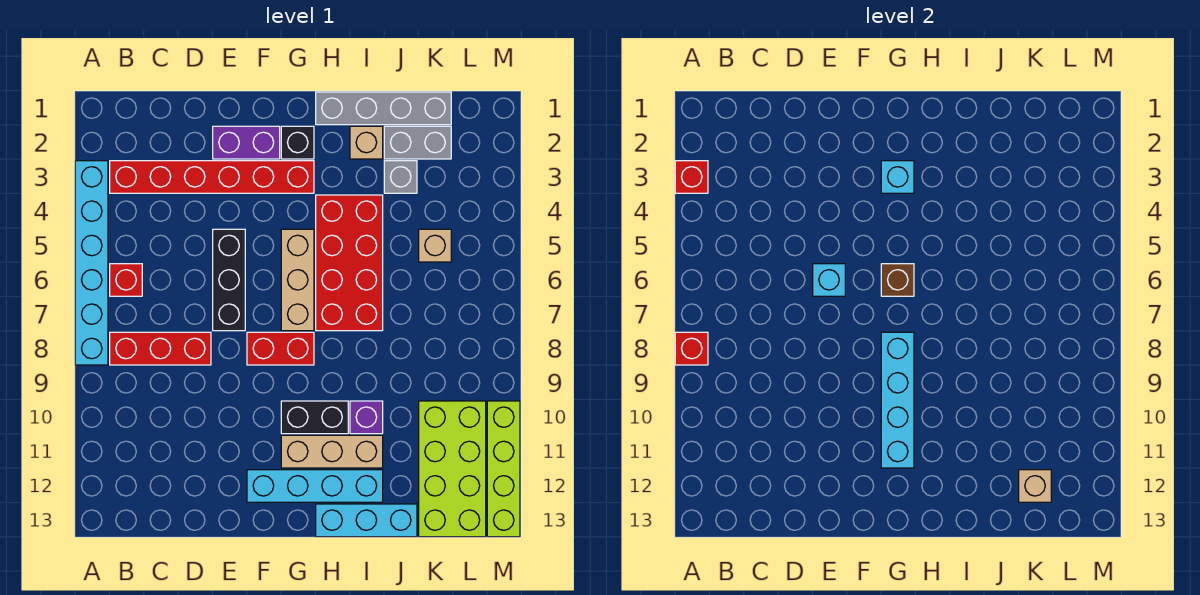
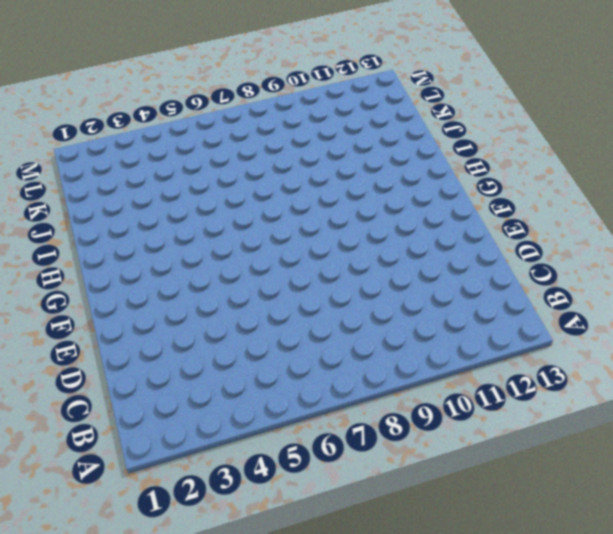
none -> cyan brick A3:A8 level 1
none -> red brick B3:G3 level 1
none -> red brick B6 level 1

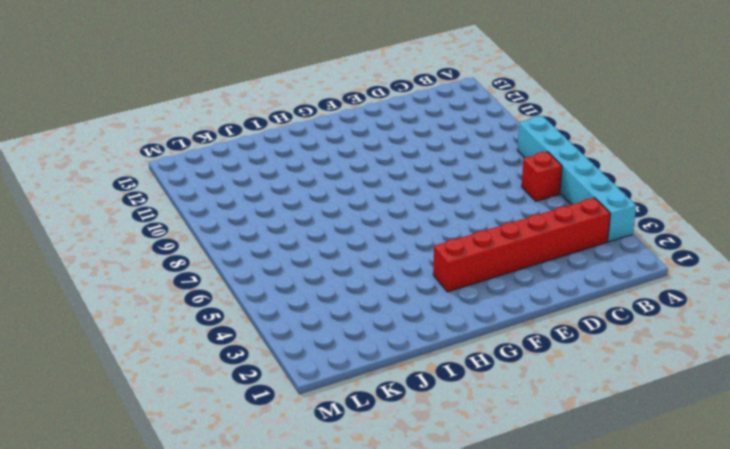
none -> red brick B8:D8 level 1
none -> purple brick E2:F2 level 1
none -> black brick E5:E7 level 1

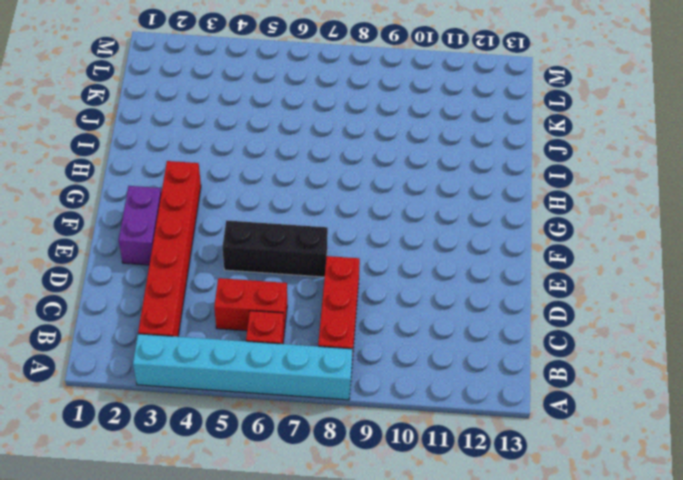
red brick C5:C6 level 1 -> red brick F8:G8 level 1
none -> cyan brick F12:I12 level 1
none -> black brick G2 level 1
none -> tan brick G5:G7 level 1

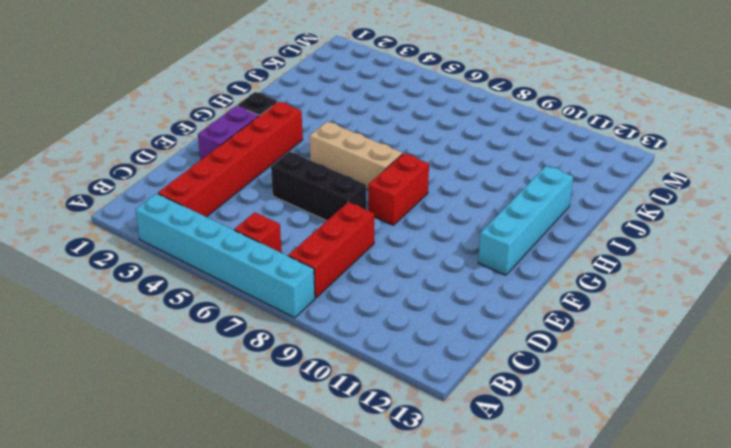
none -> black brick G10:H10 level 1
none -> tan brick G11:I11 level 1
none -> grey brick H1:K1 level 1

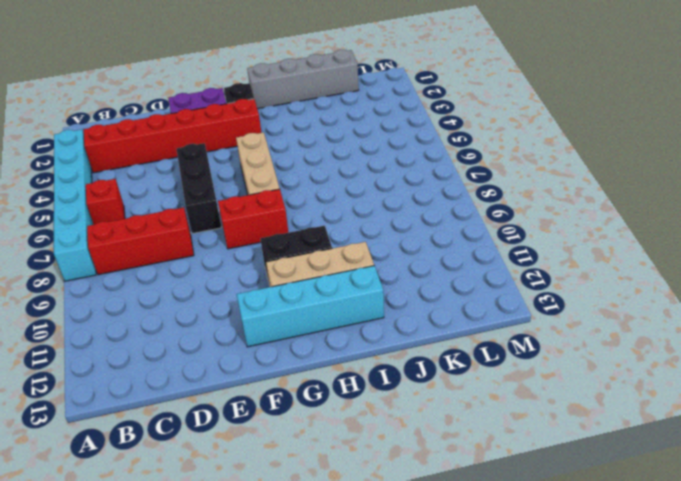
none -> red brick H4:I7 level 1
none -> cyan brick H13:J13 level 1
none -> tan brick I2 level 1

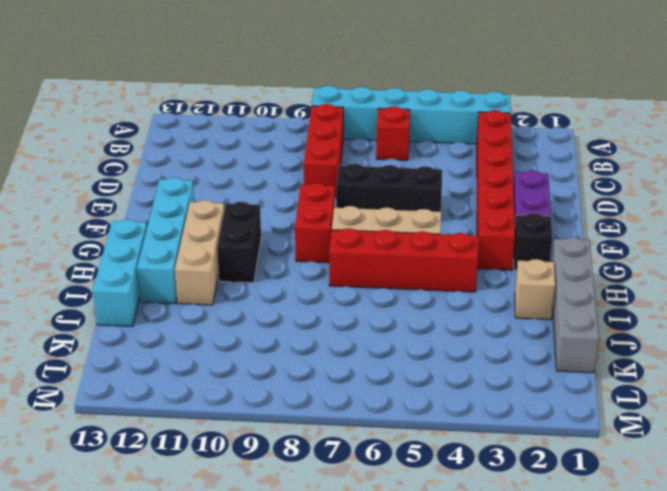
red brick H4:H7 level 1 -> red brick H4:I7 level 1
none -> purple brick I10 level 1
none -> grey brick J2:K2 level 1
none -> grey brick J3 level 1

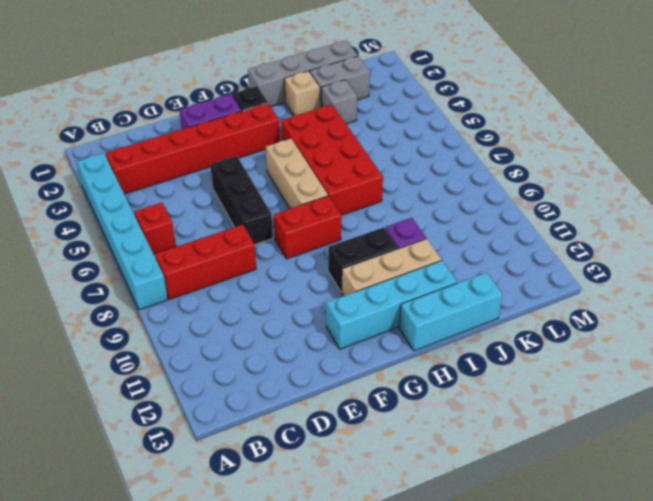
none -> tan brick K5 level 1
none -> lime brick K10:L13 level 1
none -> lime brick M10:M13 level 1

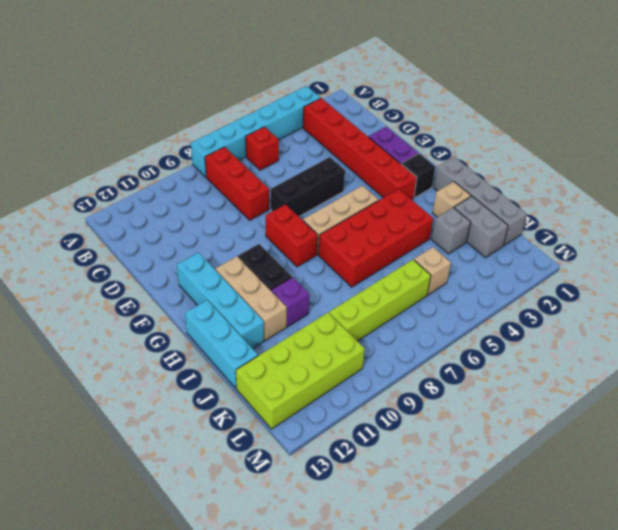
lime brick K6:K9 level 1 -> lime brick M10:M13 level 1
none -> red brick A3 level 2
none -> red brick A8 level 2
none -> cyan brick E6 level 2

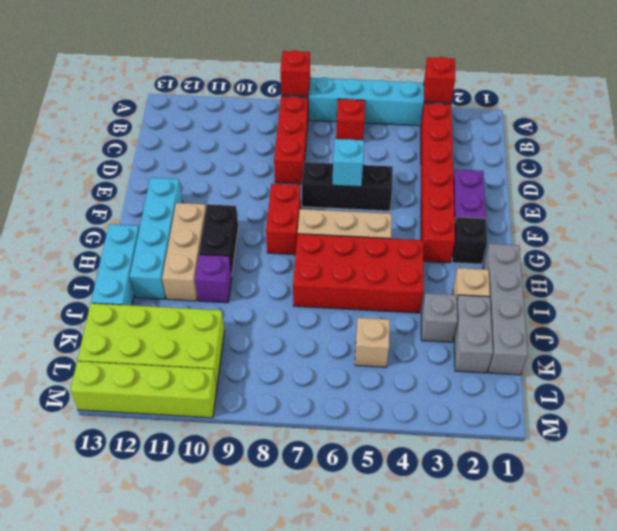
none -> cyan brick G3 level 2
none -> brown brick G6 level 2
none -> cyan brick G8:G11 level 2

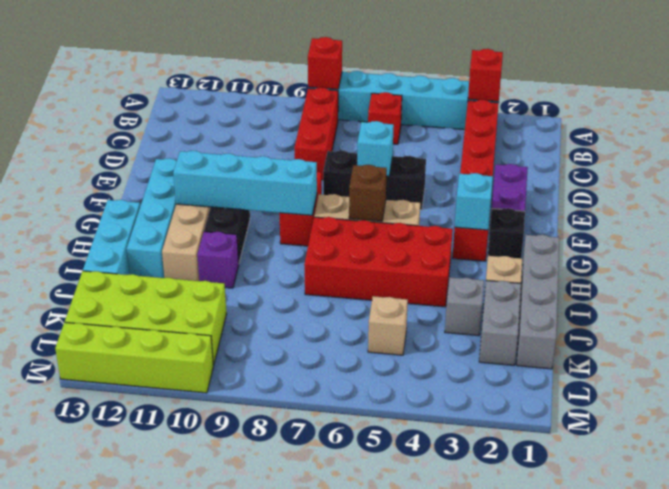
none -> tan brick K12 level 2

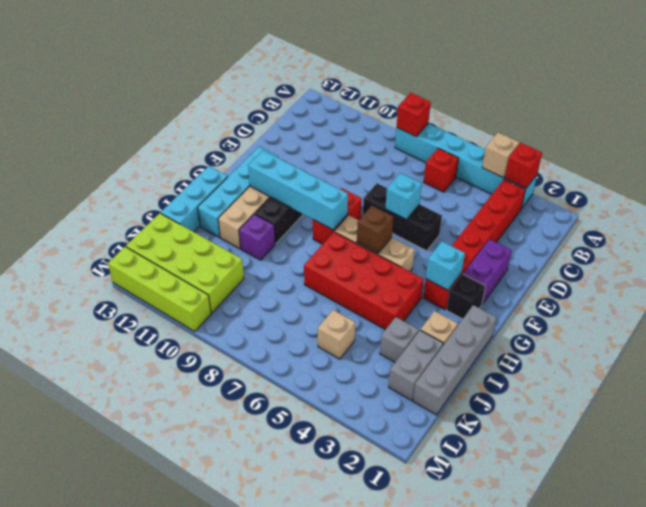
tan brick A4 level 2 -> tan brick K12 level 2
none -> red brick B8:D8 level 1

